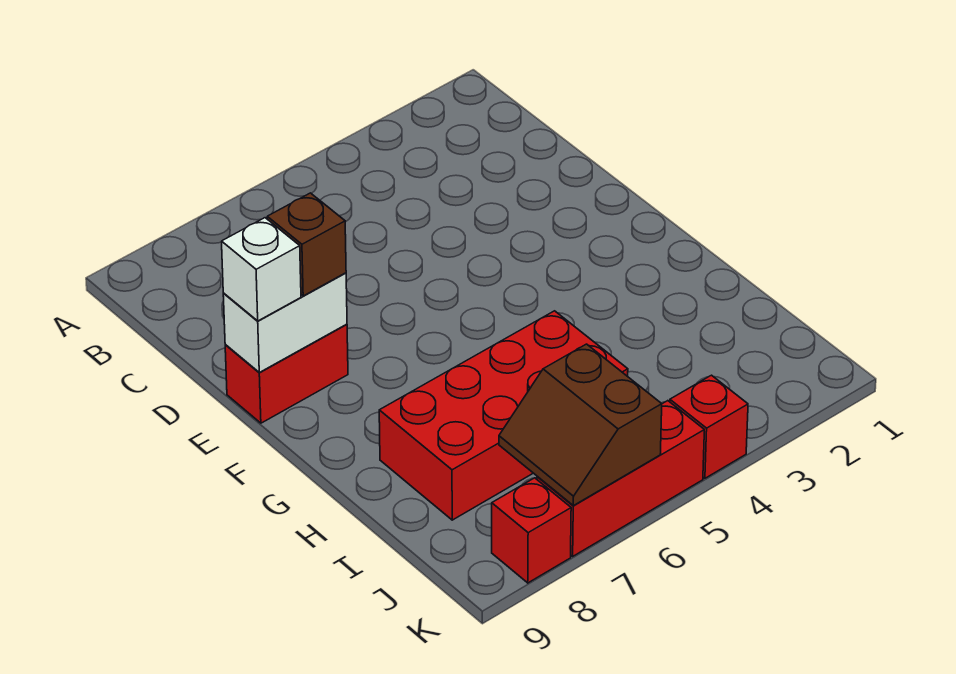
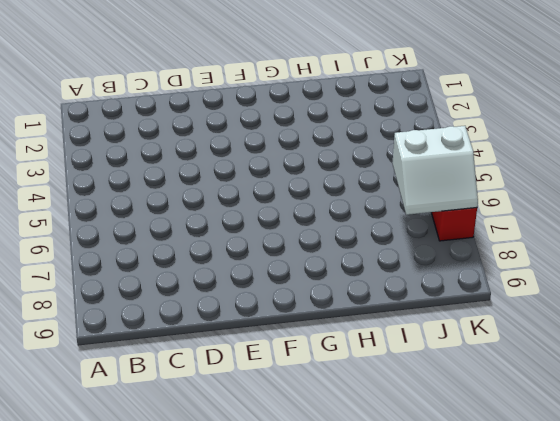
white slope J6:K7 level 2 top 6 -> brown slope J6:K7 level 2 top 6
none -> red brick E8:E9 level 1
none -> red brick H5:I8 level 1

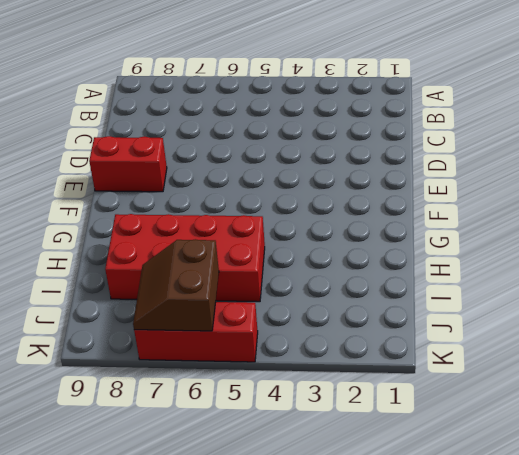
none -> red brick K4 level 1
none -> red brick K8 level 1

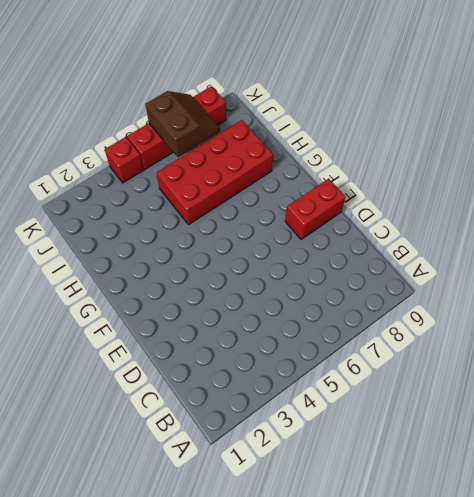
none -> white brick E8:E9 level 2
none -> brown brick E8 level 3

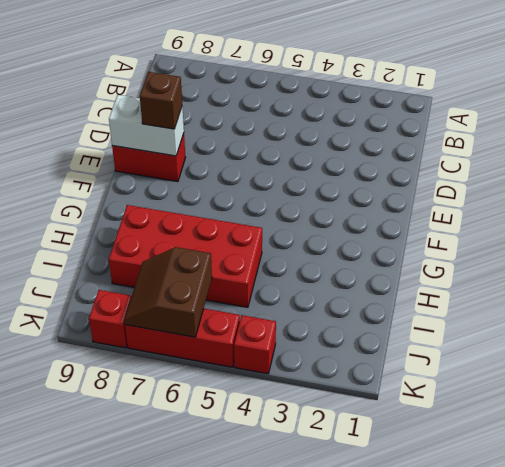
none -> white brick E9 level 3

